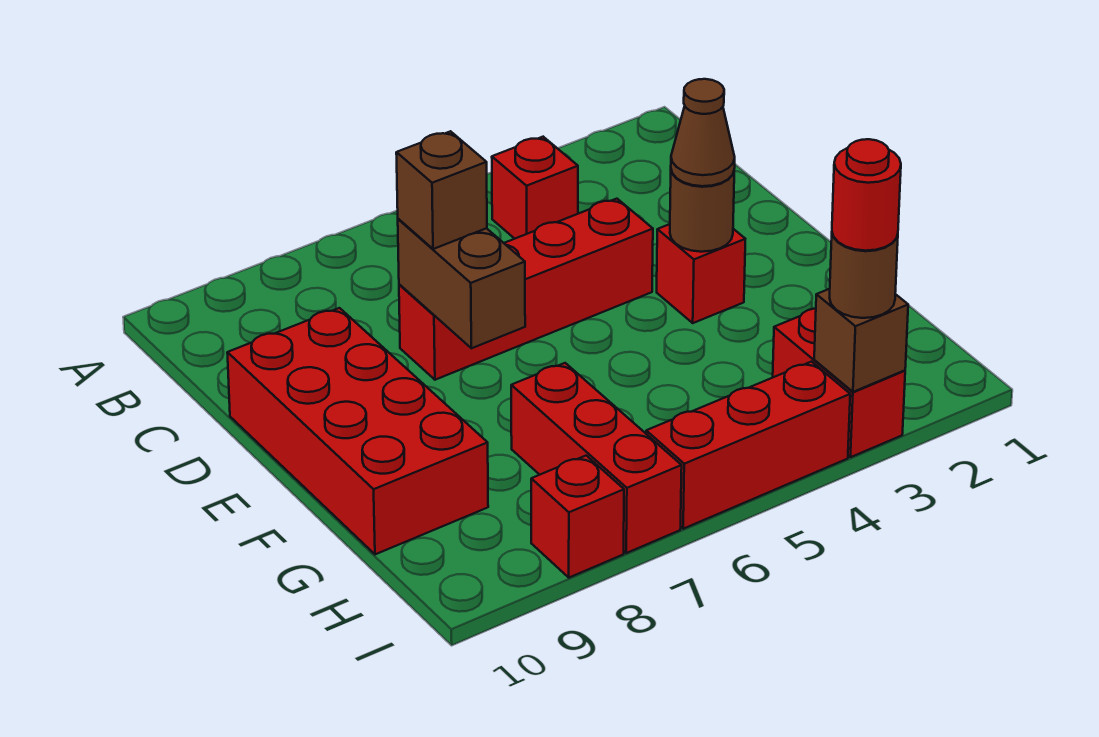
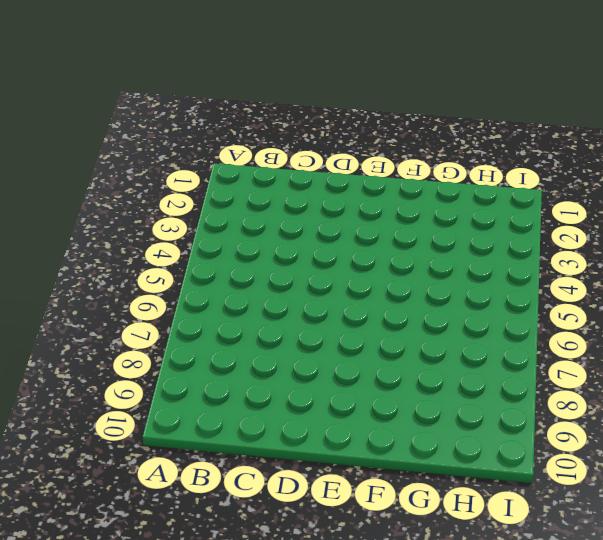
none -> red brick B4 level 1
none -> red brick D4:D7 level 1
none -> red brick D9:G10 level 1

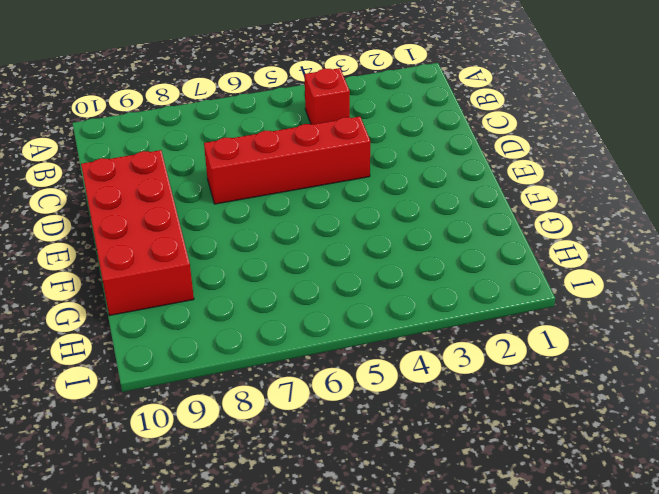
none -> red brick E3 level 1
none -> red brick G7:I7 level 1
none -> red brick H3:I3 level 1

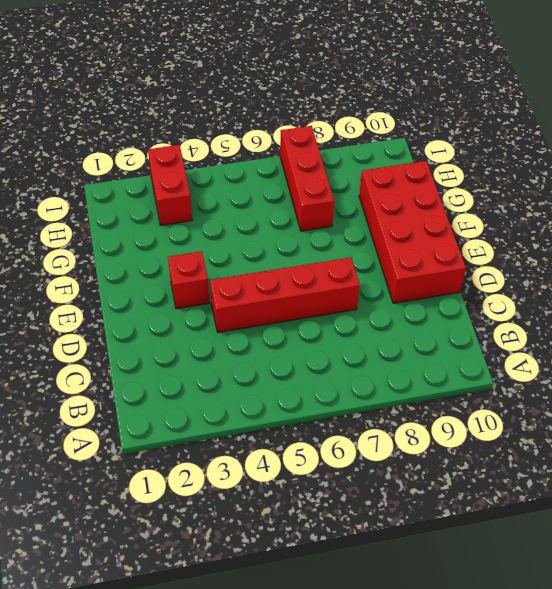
none -> red brick B4 level 1
none -> red brick I4:I6 level 1
none -> red brick I8 level 1

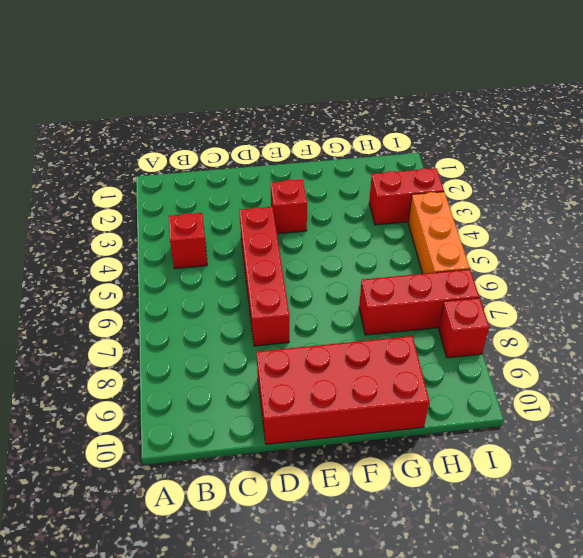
orange brick I4:I6 level 1 -> red brick I4:I6 level 1
none -> brown brick D7:E7 level 2
none -> brown round brick E3 level 2
none -> brown brick I3 level 2

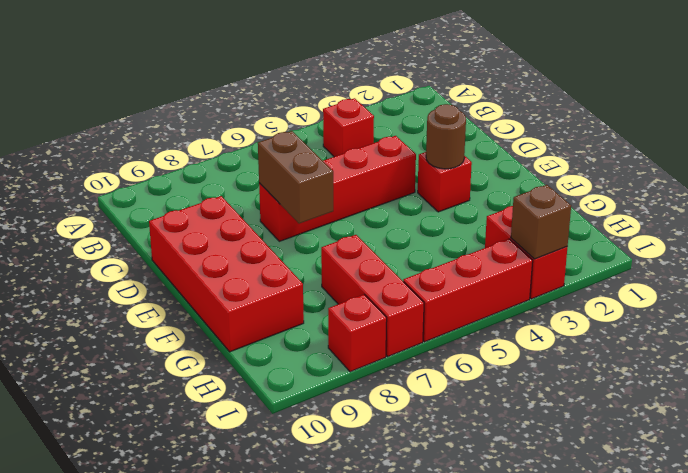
none -> brown brick D7 level 3
none -> brown cone E3 level 3
none -> brown round brick I3 level 3

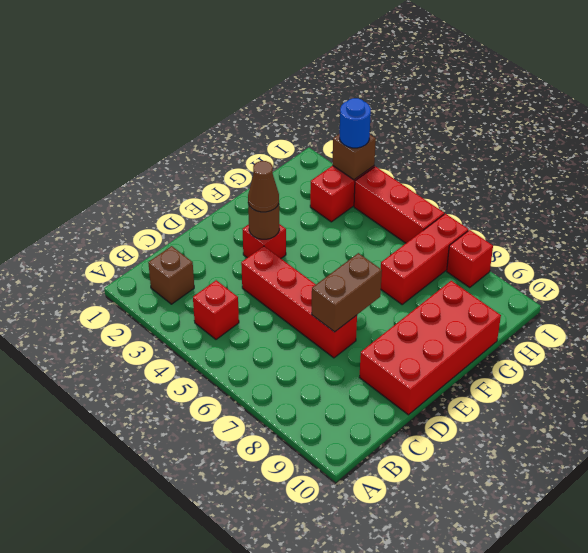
brown brick B2 level 1 -> brown brick D7 level 3
blue round brick I3 level 3 -> brown round brick I3 level 3
none -> red round brick I3 level 4

